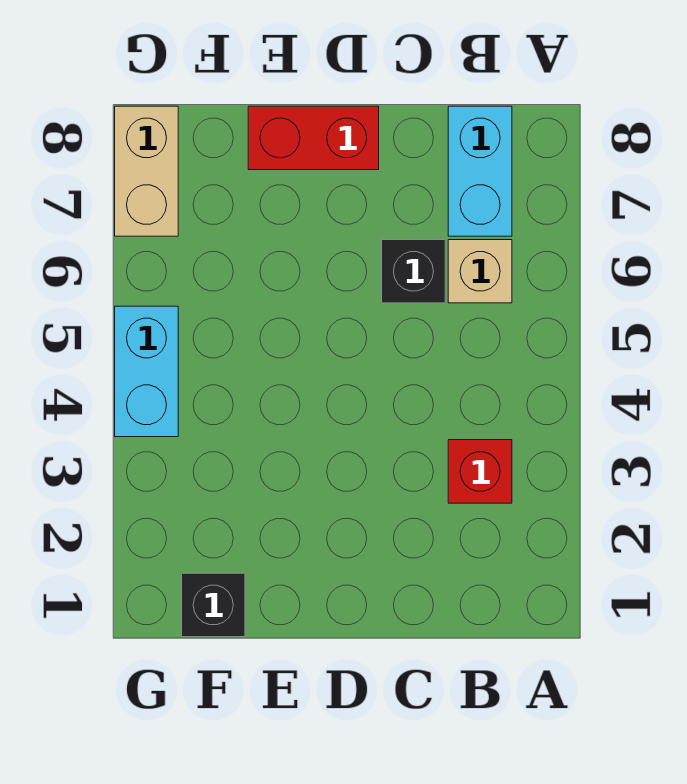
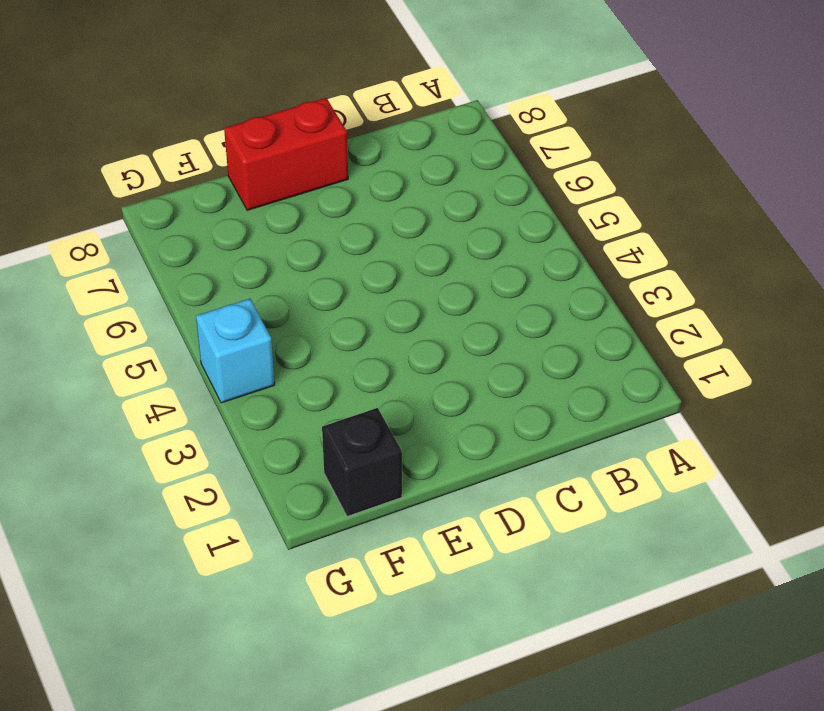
cyan brick G4 level 1 -> cyan brick G4:G5 level 1
none -> red brick B3 level 1
none -> tan brick B6 level 1

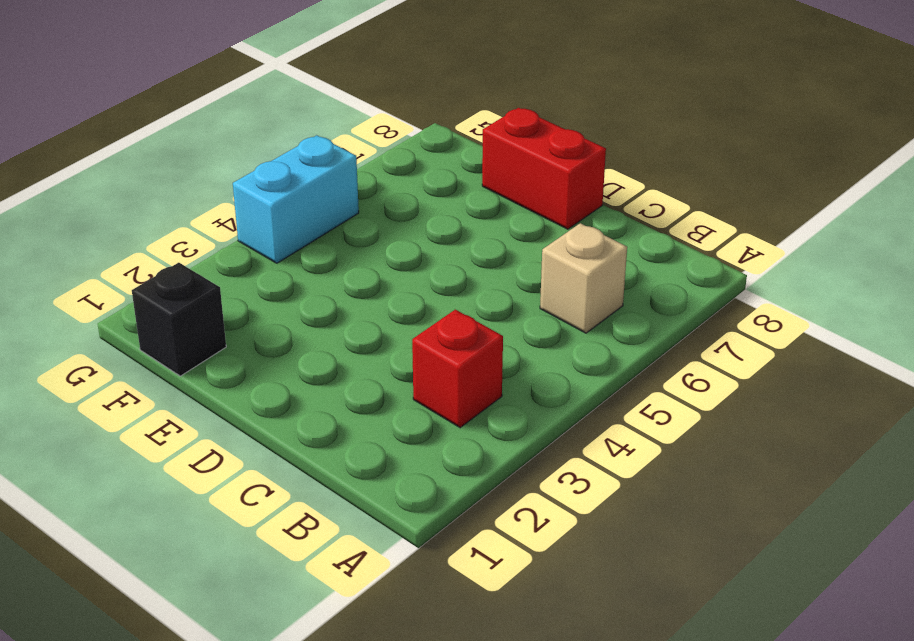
none -> cyan brick B7:B8 level 1
none -> black brick C6 level 1

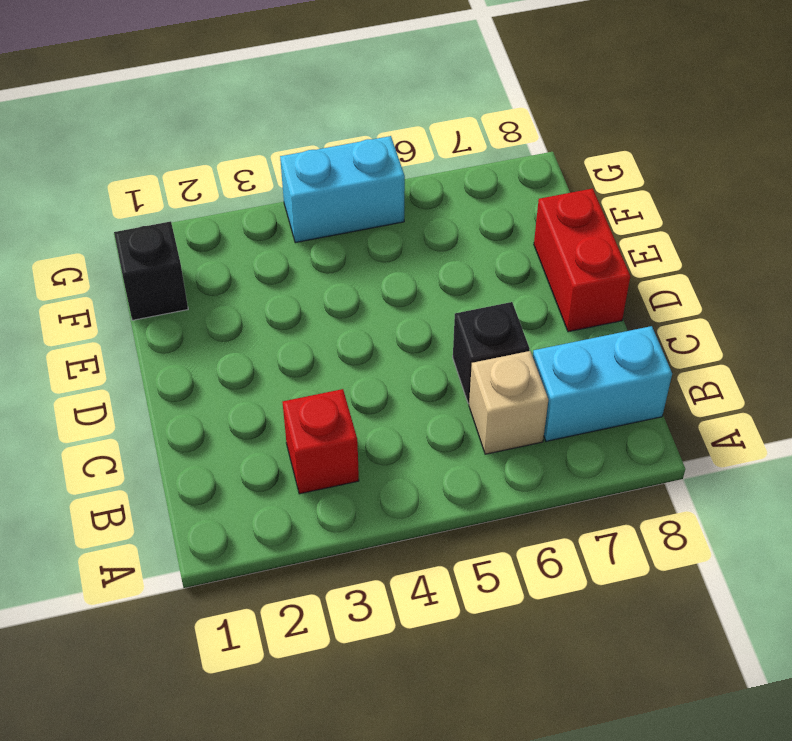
none -> tan brick G7:G8 level 1

